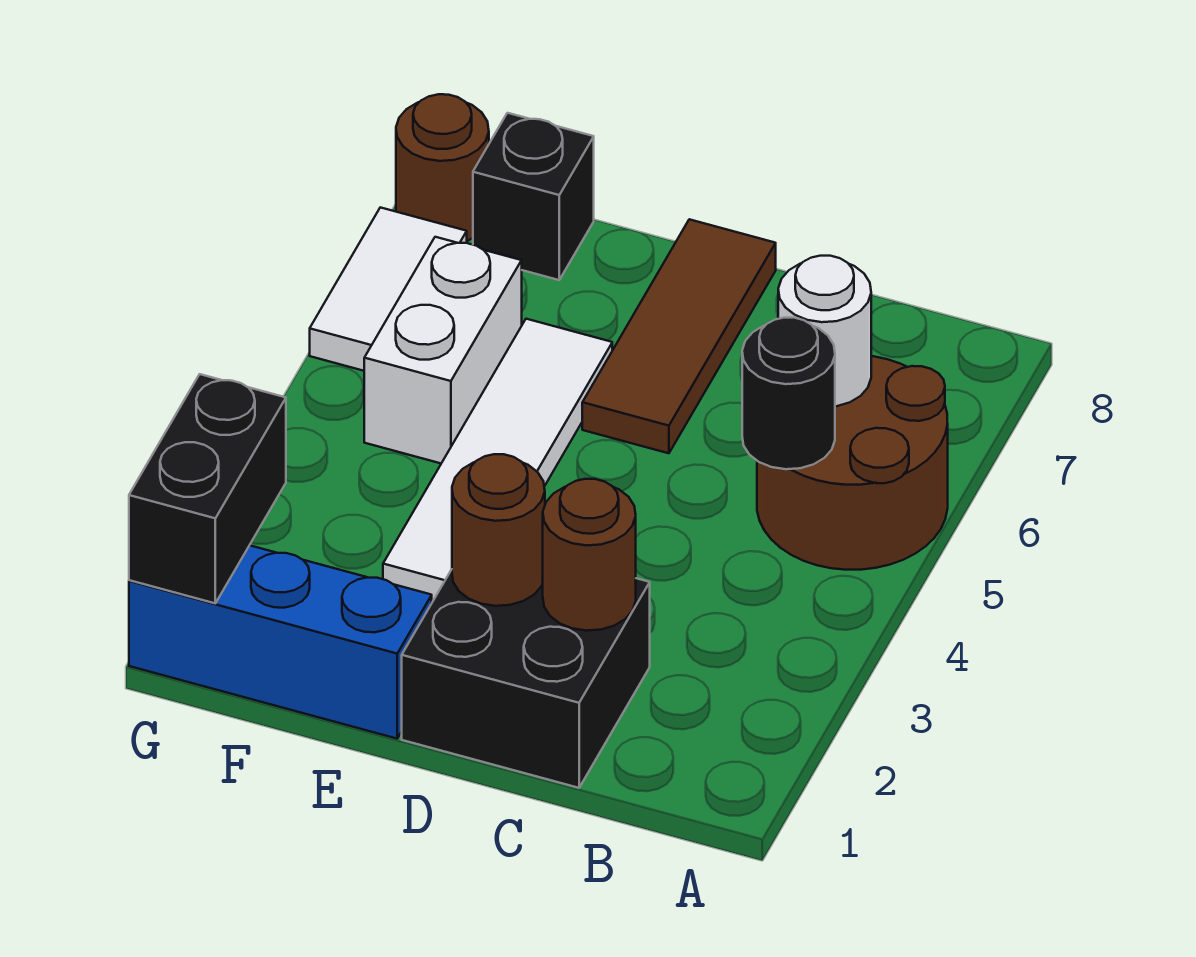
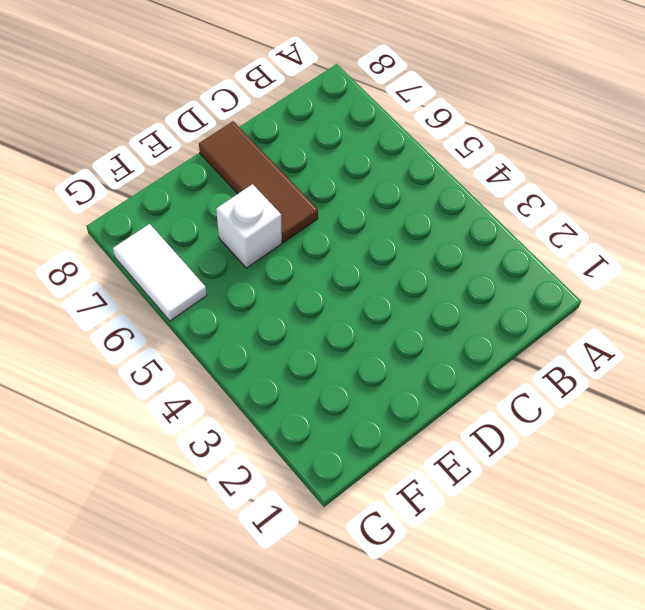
white brick E6 level 1 -> white tile E3:E6 level 1
none -> brown round brick A5:B6 level 1
none -> black brick C1:D2 level 1
none -> blue brick E1:G1 level 1

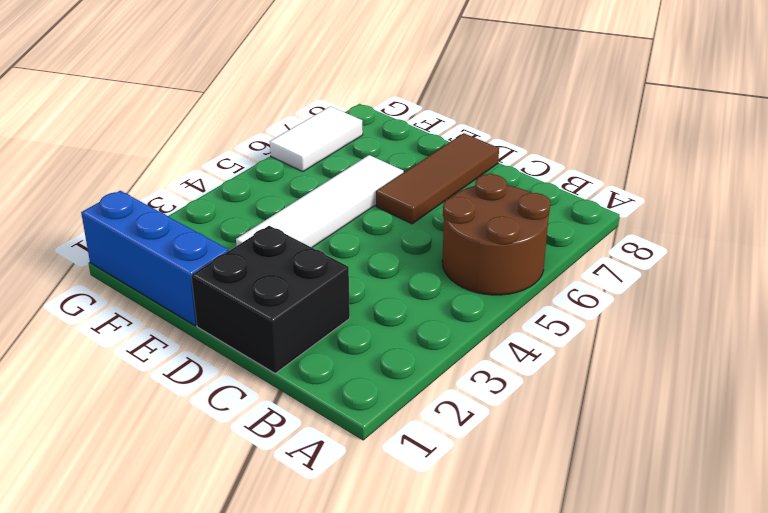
none -> white brick F5:F6 level 1
none -> black brick F8 level 1
none -> brown round brick G8 level 1

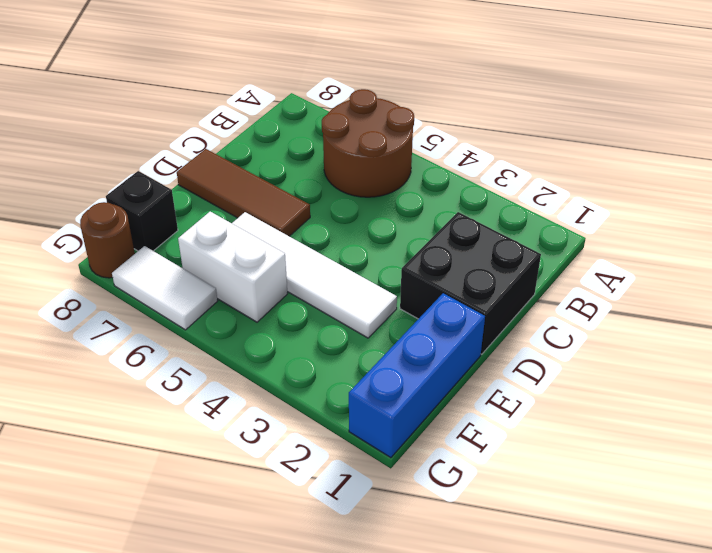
none -> black round brick B5 level 2
none -> white round brick B6 level 2
none -> brown round brick C2 level 2

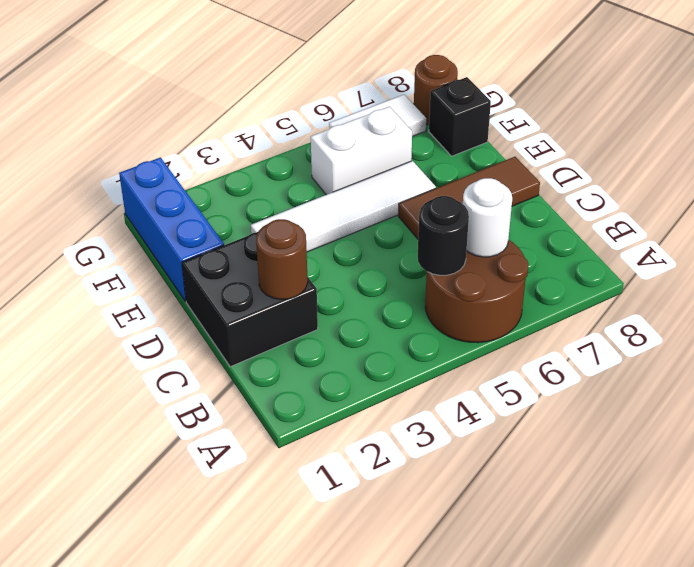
none -> brown round brick D2 level 2
none -> black brick G1:G2 level 2

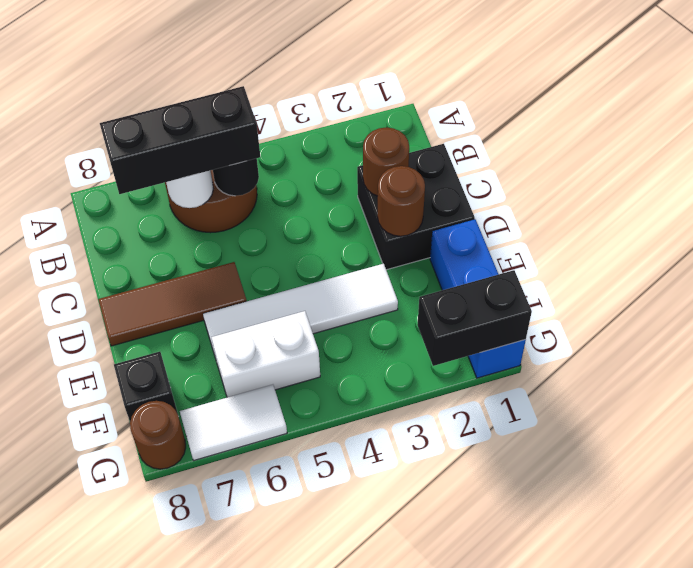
black brick B5:B7 level 3 -> none

